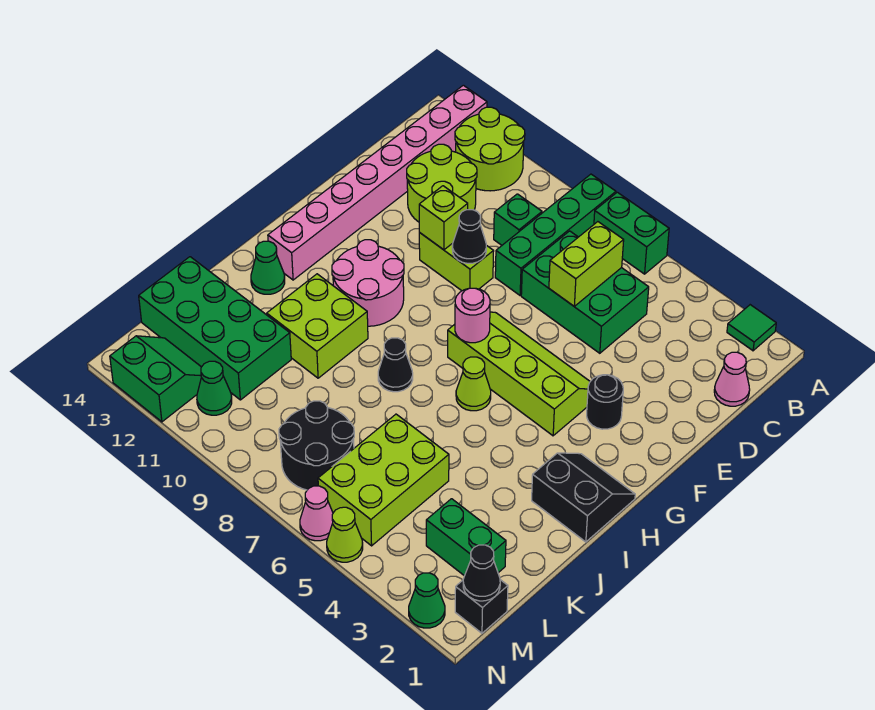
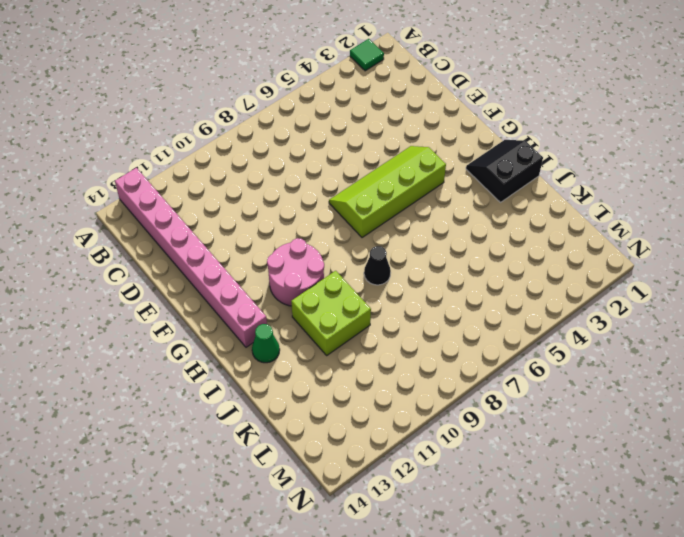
none -> green brick A6:A7 level 1
none -> green brick A8:D8 level 1
none -> lime round brick A11:B12 level 1
none -> pink cone C1 level 1

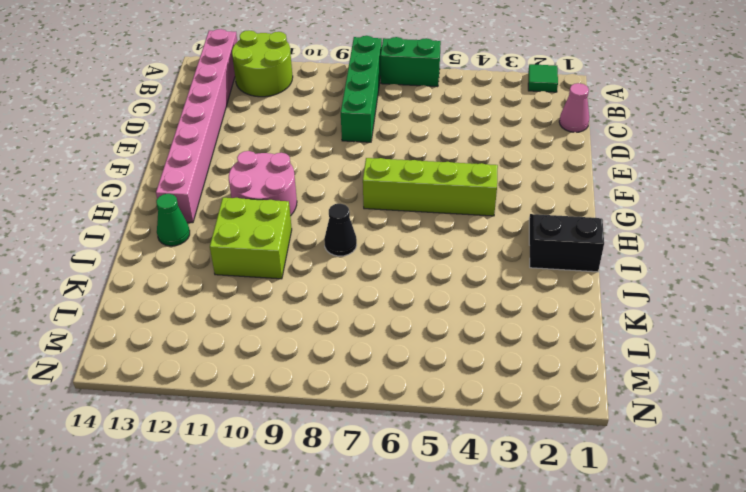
none -> green brick C5:D7 level 1
none -> green brick C9 level 1
none -> lime round brick C11:D12 level 1
none -> lime brick E9:E10 level 1

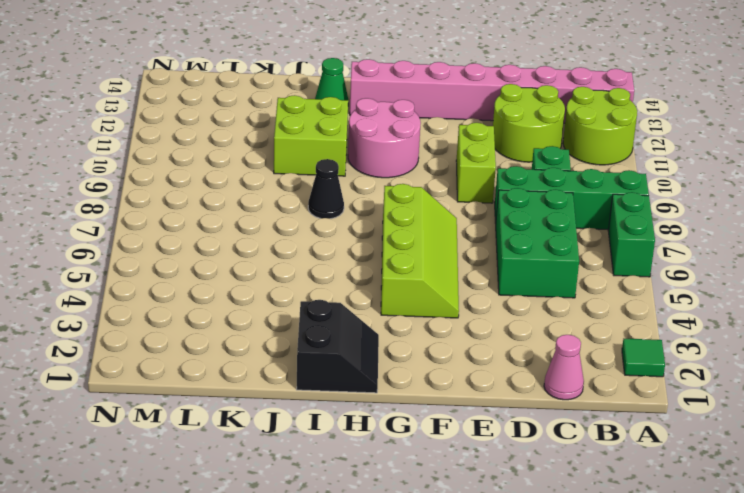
none -> black round brick F3 level 1
none -> lime cone H6 level 1
none -> lime brick K5:M6 level 1
none -> green brick K11:L14 level 1

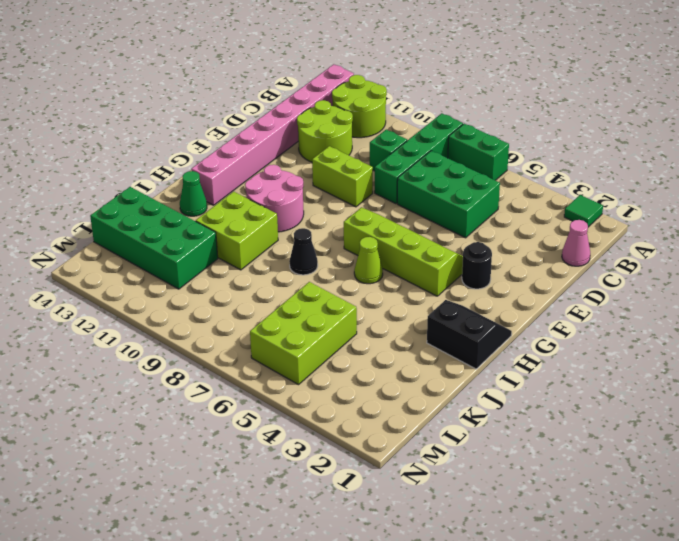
none -> green brick L2:L3 level 1
none -> black round brick L7:M8 level 1
none -> black brick M1 level 1
none -> green cone M11 level 1

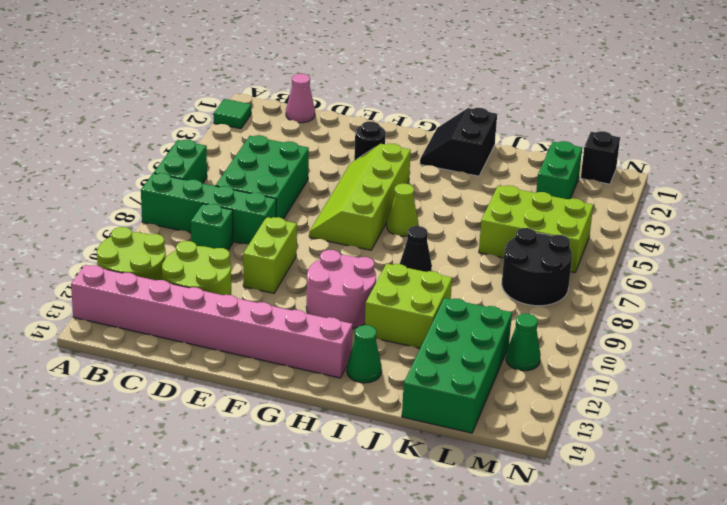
none -> green slope M12:N13 level 1 top N
none -> green cone N2 level 1
none -> lime cone N5 level 1
none -> pink cone N6 level 1

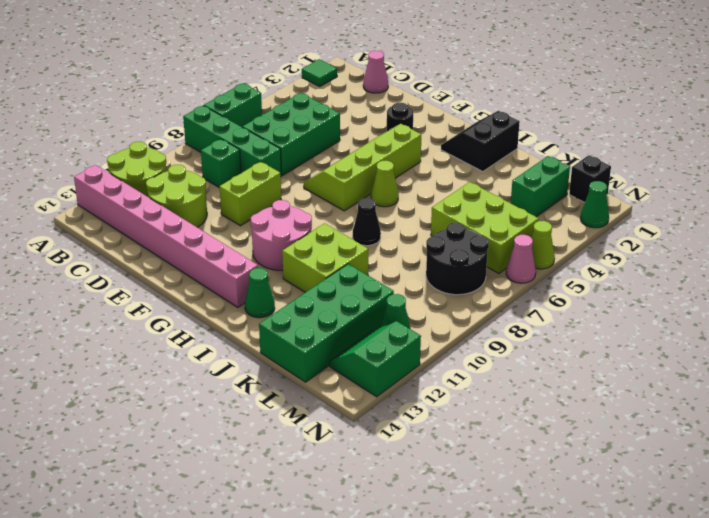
none -> lime brick C6:D6 level 2
none -> black cone E9 level 2
none -> lime brick E10 level 2
none -> pink round brick G7 level 2

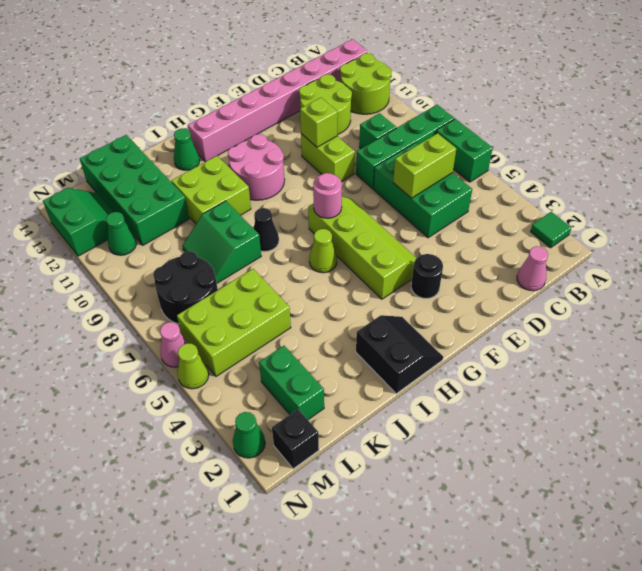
green slope J8:K9 level 1 top J -> none
none -> black cone E9 level 2
none -> black cone M1 level 2

